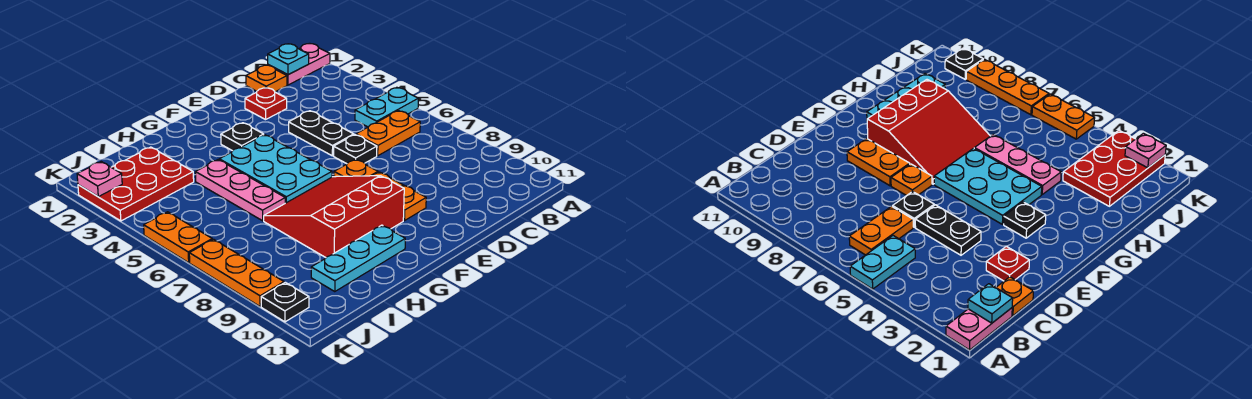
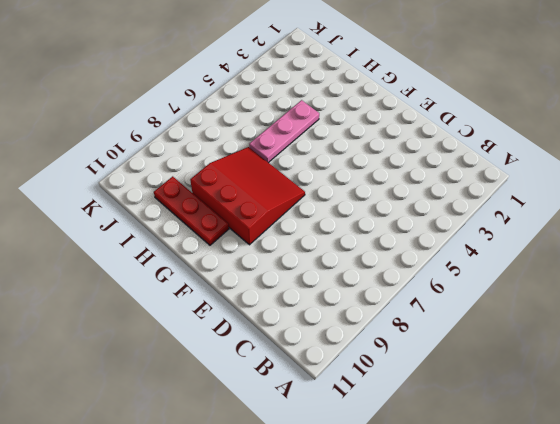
red plate G10:I10 level 1 -> cyan plate G10:I10 level 1
none -> pink plate A1:B1 level 1
none -> cyan plate A5:B5 level 1
none -> orange plate B6:C6 level 1

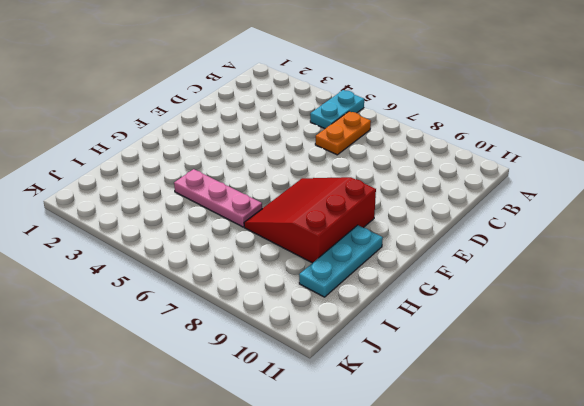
none -> pink plate A1:B1 level 1
none -> orange plate C1 level 1
none -> red plate D2 level 1

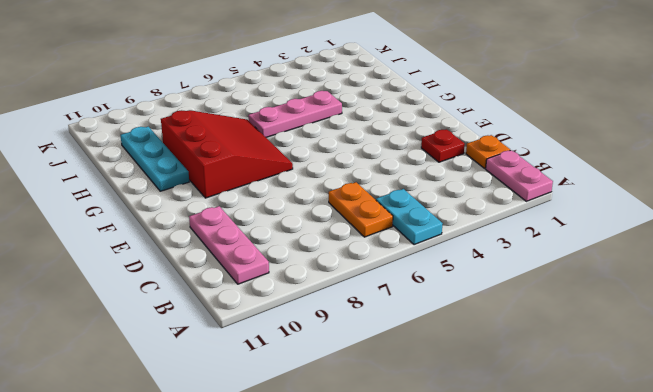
pink plate B10:D10 level 1 -> none
none -> black plate D4:D5 level 1
none -> black plate D6 level 1
none -> orange plate E7 level 1

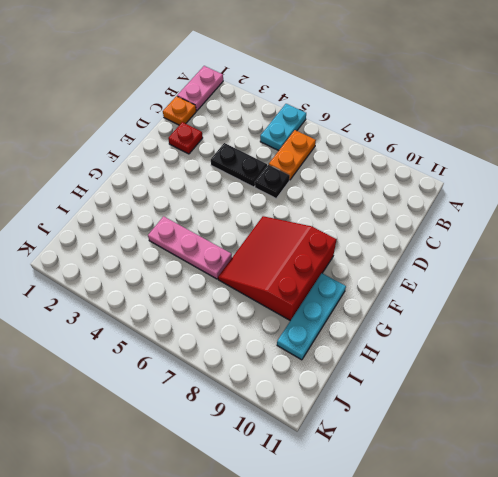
none -> orange plate E7 level 1
none -> orange plate E8:E9 level 1
none -> black plate F3 level 1

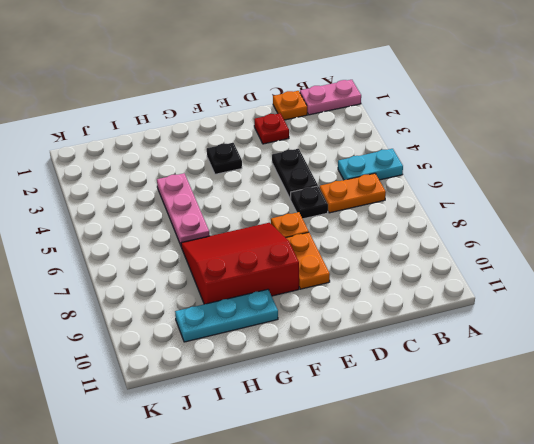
none -> cyan plate F4:G6 level 1
none -> red plate I2:K3 level 1
none -> orange plate K5:K6 level 1

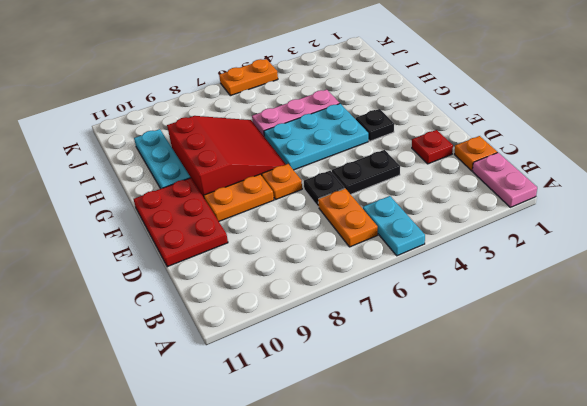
red plate D10:F11 level 1 -> red plate I2:K3 level 1
none -> orange plate K7:K9 level 1
none -> black plate K10 level 1
none -> cyan plate B1 level 2

